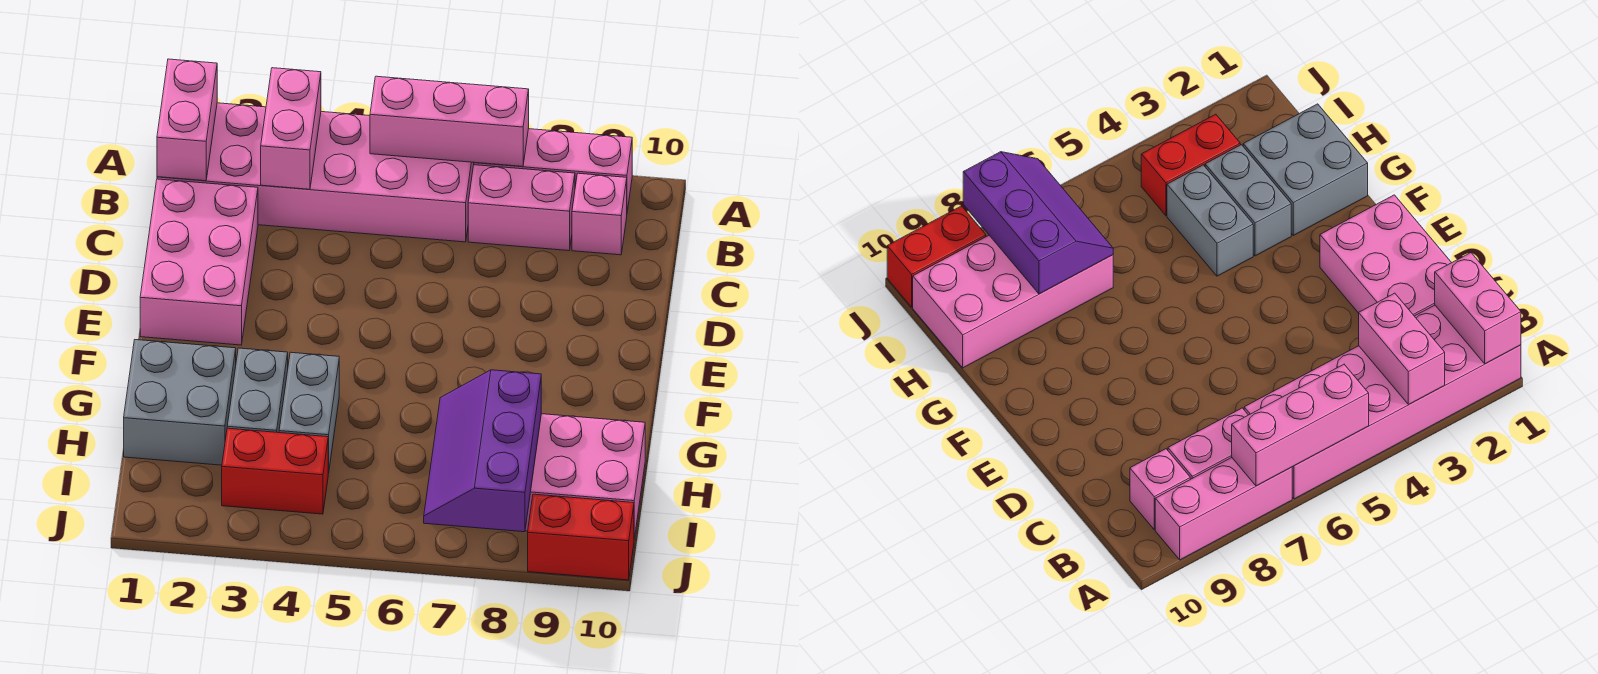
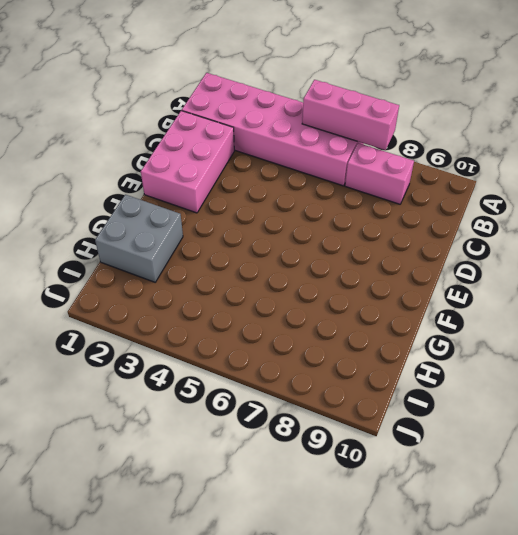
none -> pink brick A7:A9 level 1
none -> pink brick B9 level 1
none -> grey brick G3:H3 level 1

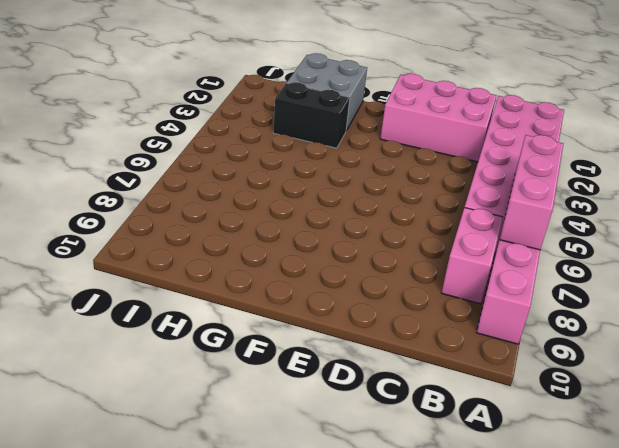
black brick G3:H3 level 1 -> grey brick G3:H3 level 1
none -> pink brick B9 level 1
none -> grey brick G4:H4 level 1
none -> pink brick H7:I10 level 1

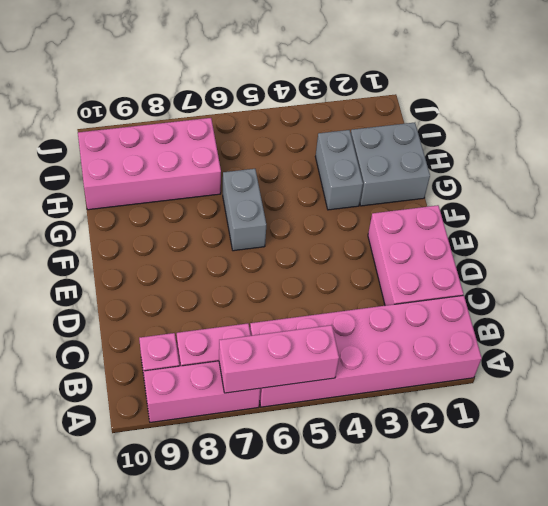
grey brick F6:G6 level 1 -> grey brick G4:H4 level 1
none -> red brick I3:I4 level 1
none -> red brick J9:J10 level 1
none -> pink brick A1:B1 level 2

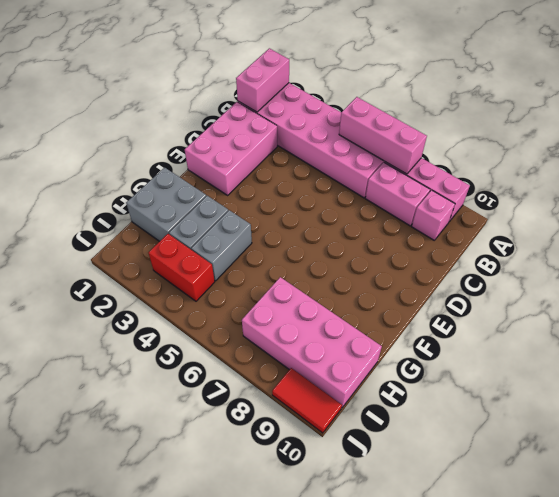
red tile J9:J10 level 1 -> red brick J9:J10 level 1
none -> pink brick A3:B3 level 2
none -> purple slope H7:J8 level 2 top 8

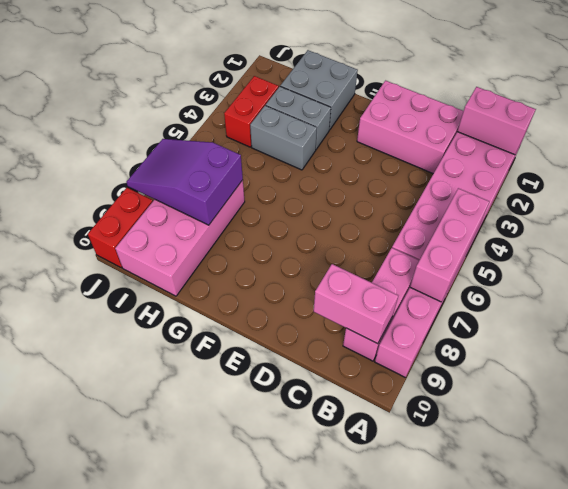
pink brick B9:C9 level 2 -> pink brick A3:B3 level 2
purple slope H7:J8 level 2 top H -> purple slope H7:J8 level 2 top 8

